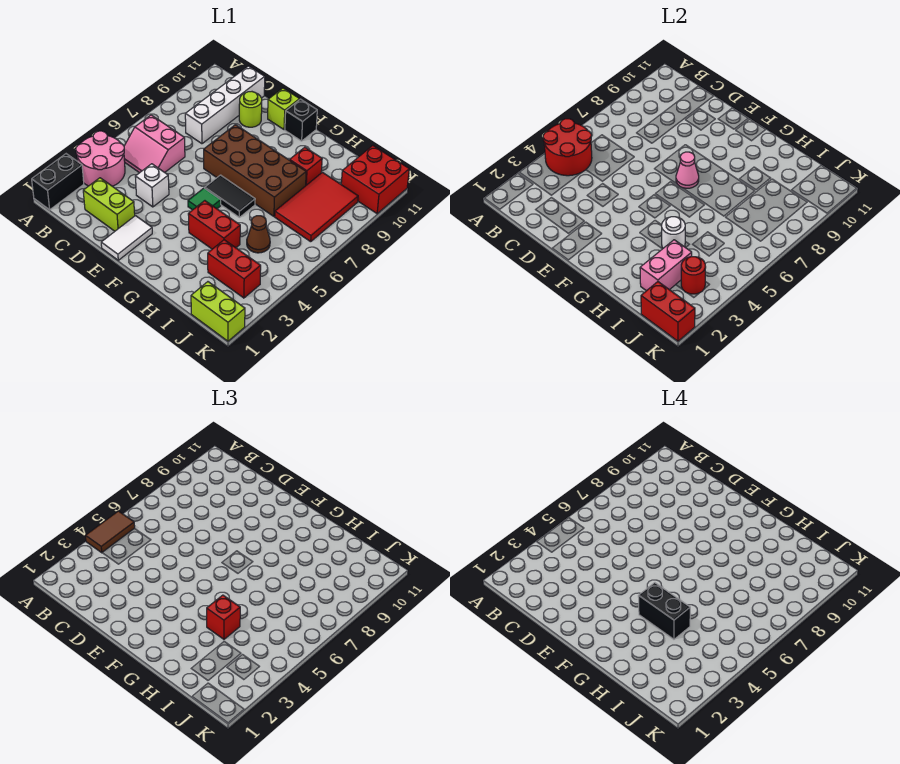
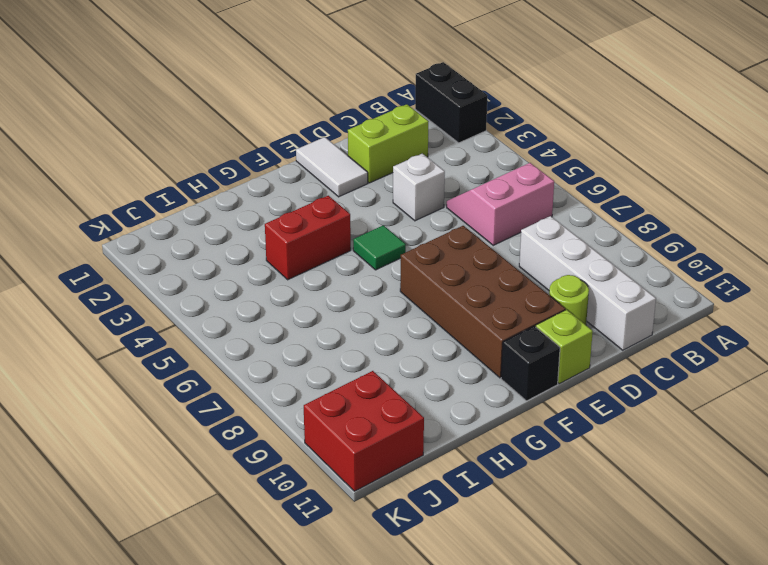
brown brick E7:F10 level 1 -> brown brick E7:H8 level 1
none -> pink round brick A3:B4 level 1
none -> black tile F6:G6 level 1
none -> red brick H9 level 1

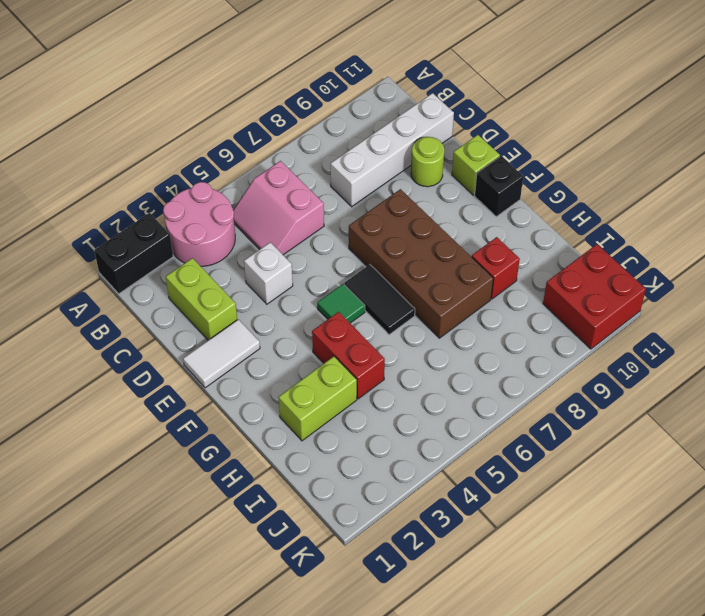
lime brick H2:H3 level 1 -> lime brick J1:K1 level 1
none -> red brick I3:J3 level 1
none -> brown cone I5 level 1
none -> red tile I7:J9 level 1

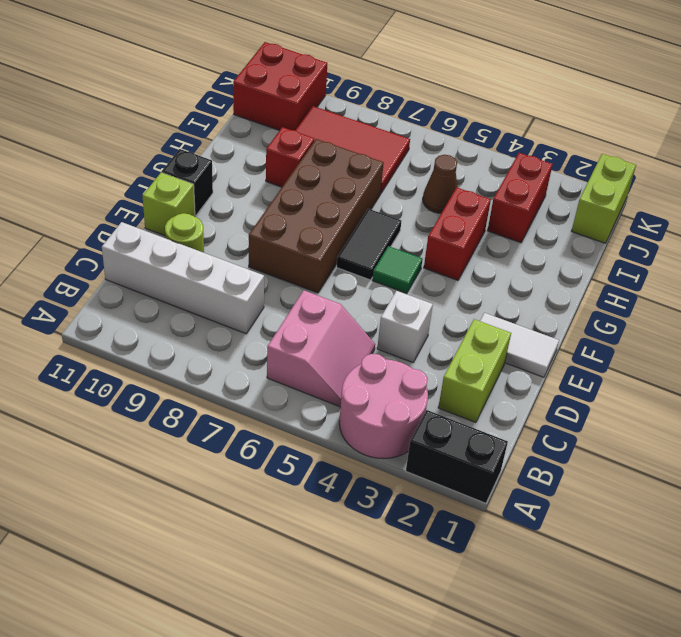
none -> red round brick A4:B5 level 2
none -> pink cone F7 level 2
none -> white round brick H4 level 2

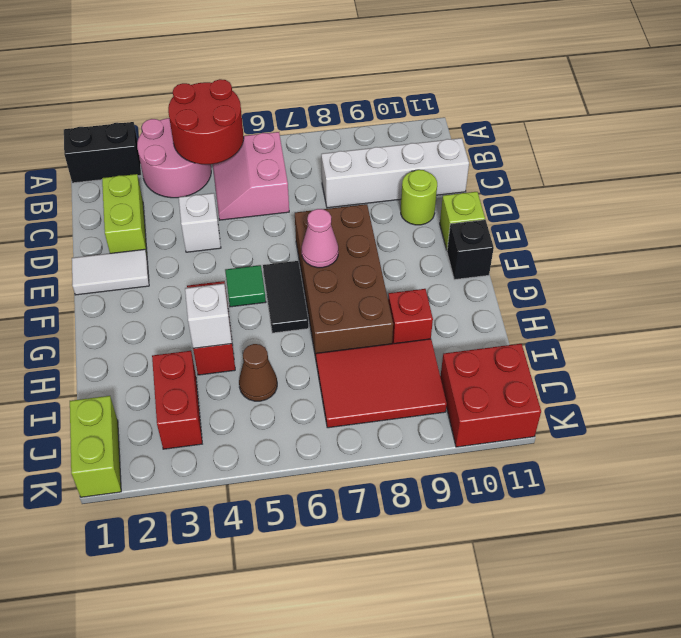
white brick H4 level 2 -> white round brick H4 level 2
none -> pink brick I2:I3 level 2
none -> red brick J1:K1 level 2
none -> red round brick J3 level 2

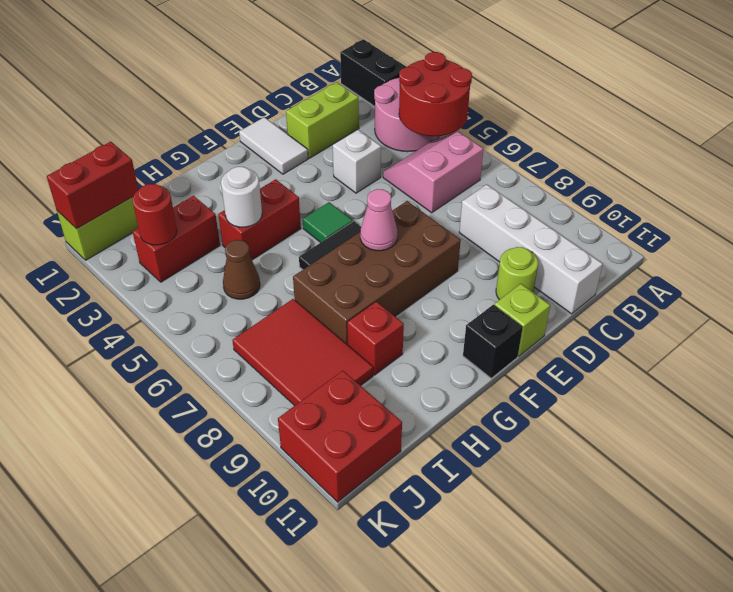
none -> pink brick I2:I3 level 2
none -> brown tile A4:A5 level 3
none -> red brick H4 level 3

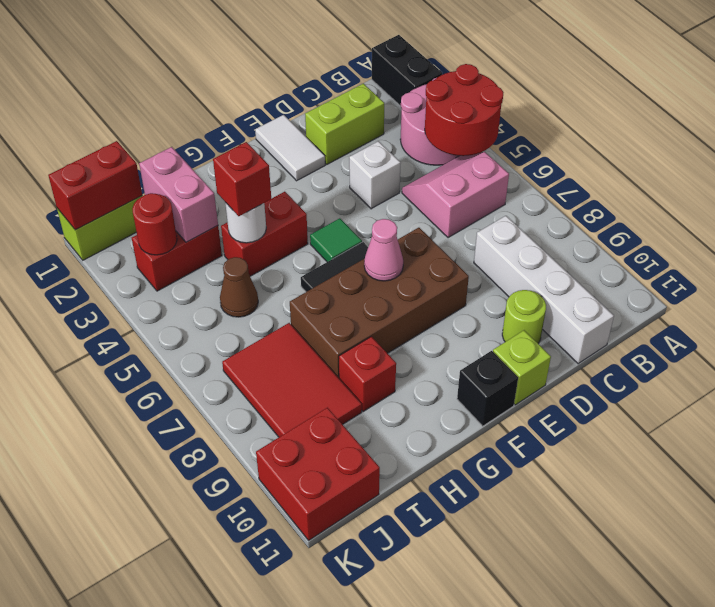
none -> brown tile A4:A5 level 3
none -> black brick G4:H4 level 4

